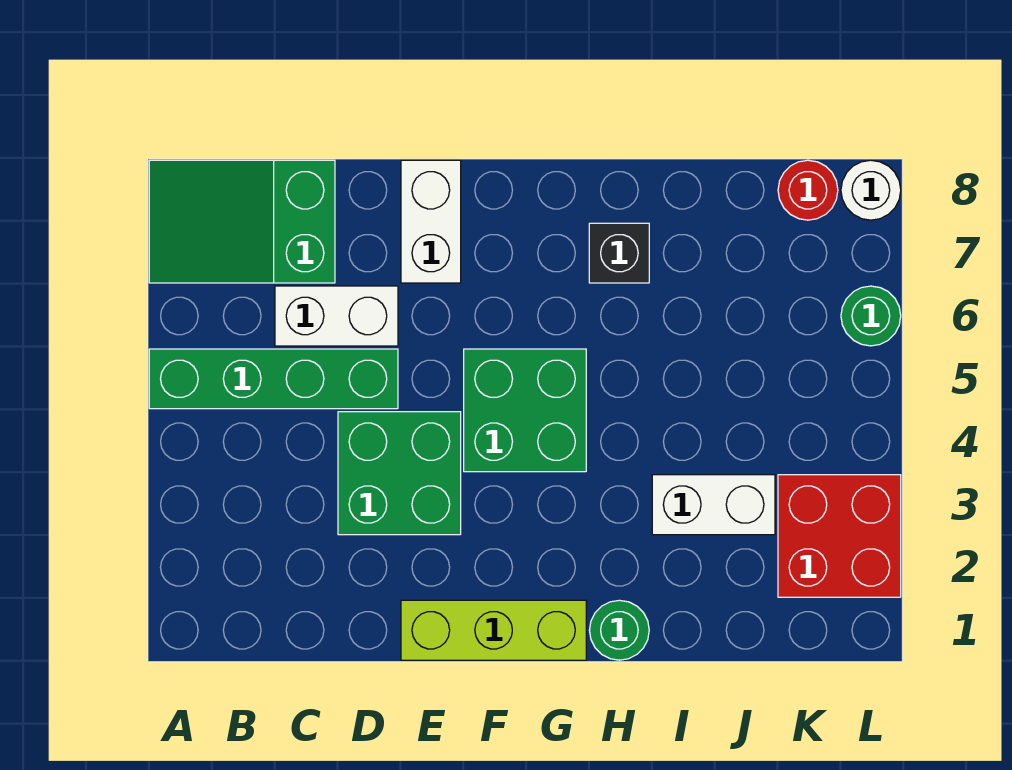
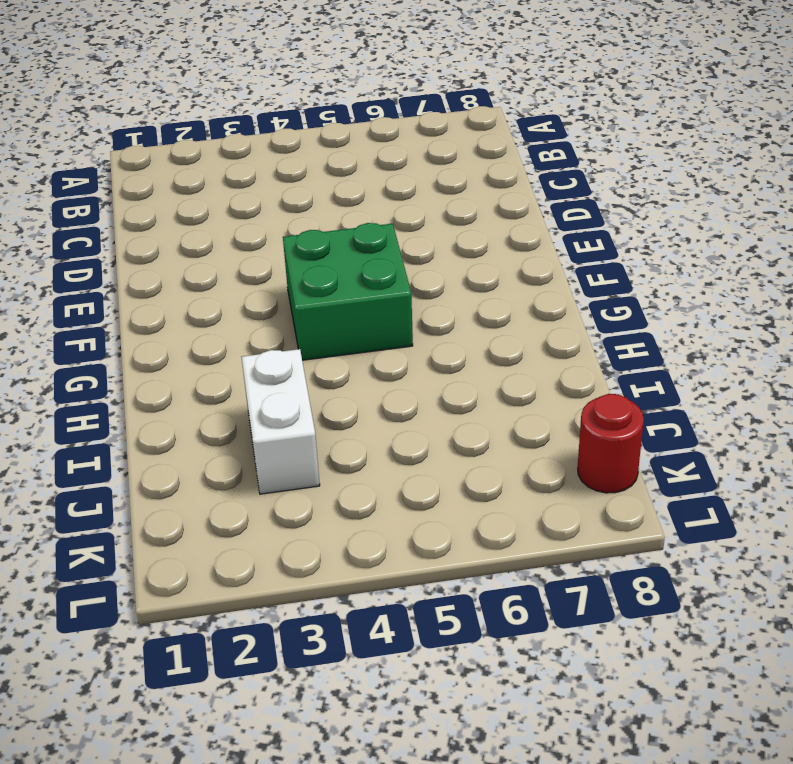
none -> green brick A5:D5 level 1
none -> green slope A7:C8 level 1 top C
none -> white brick C6:D6 level 1

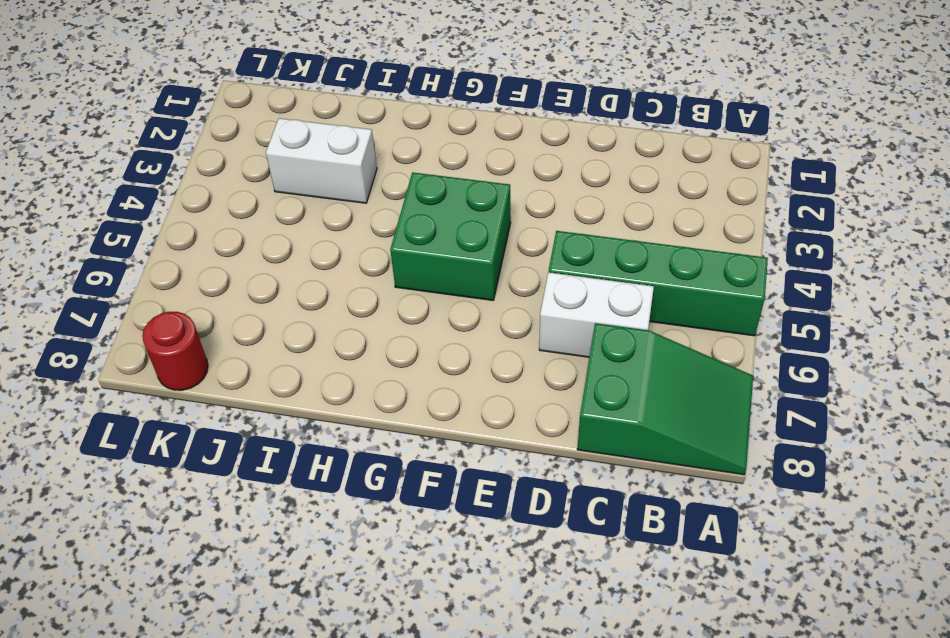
none -> green brick D3:E4 level 1
none -> lime brick E1:G1 level 1
none -> white brick E7:E8 level 1

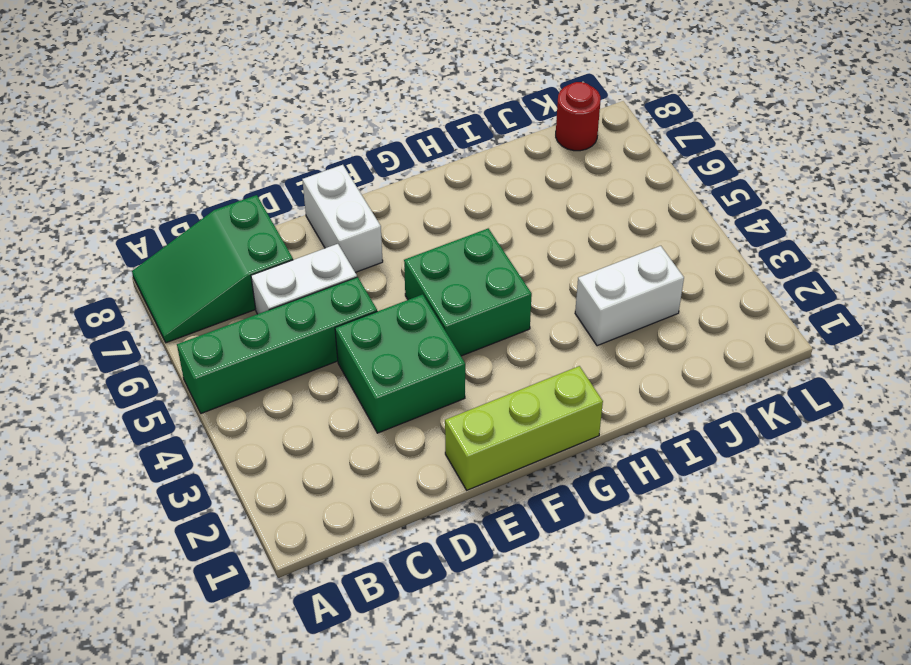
none -> green round brick H1 level 1
none -> black brick H7 level 1
none -> red brick K2:L3 level 1

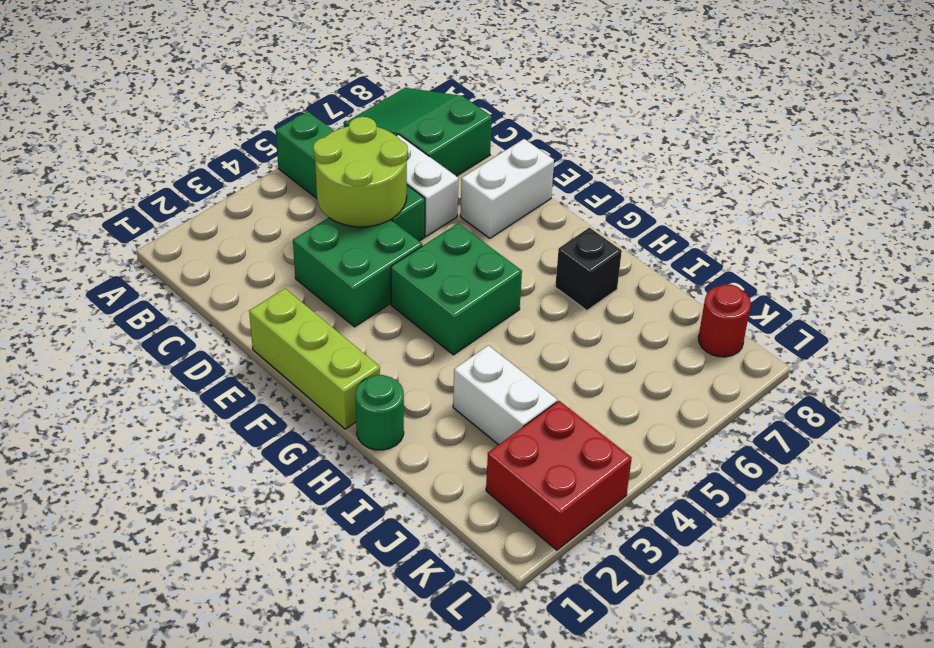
lime round brick C4:D5 level 2 -> none
none -> green round brick L6 level 1
none -> white round brick L8 level 1

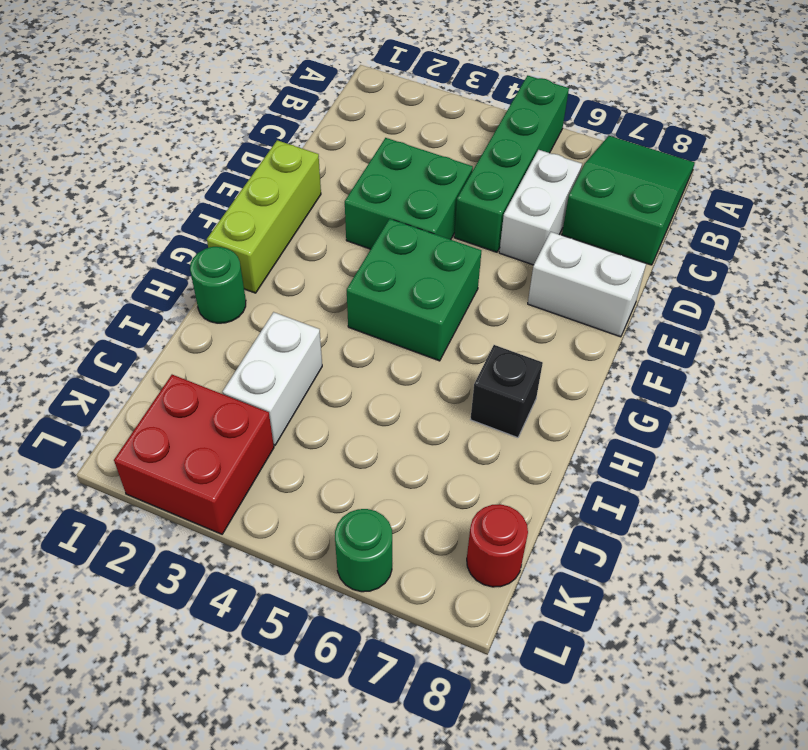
none -> white round brick L8 level 1

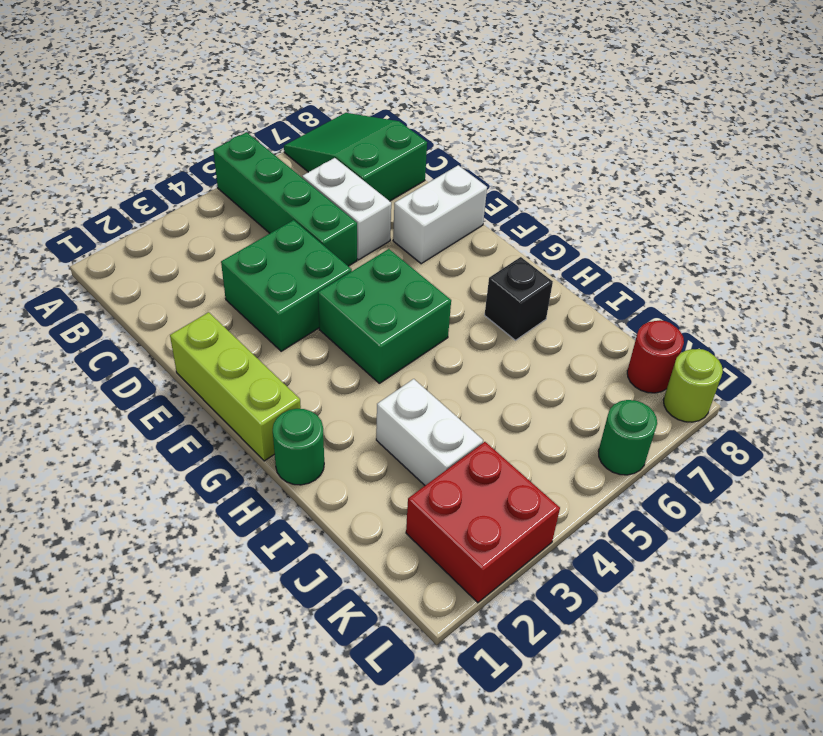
lime round brick L8 level 1 -> white round brick L8 level 1

